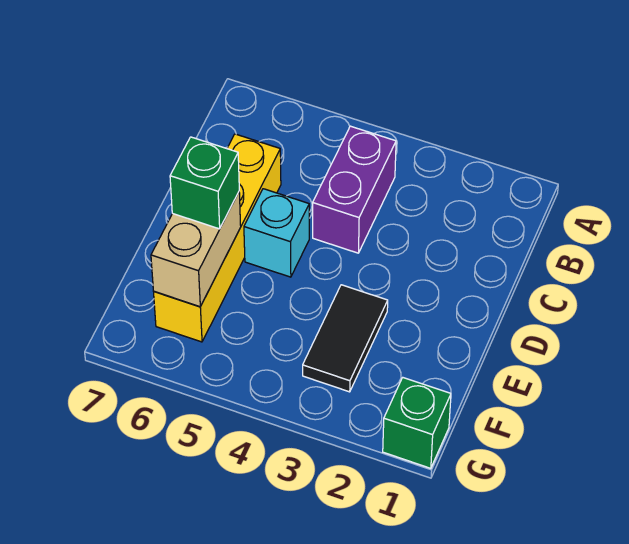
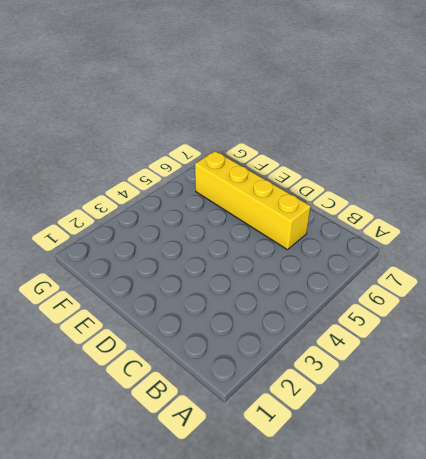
none -> purple brick B4:C4 level 1
none -> cyan brick D5 level 1

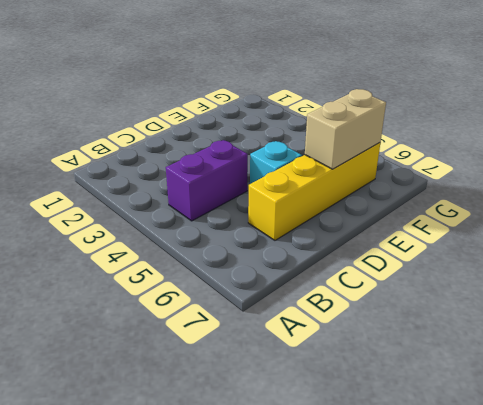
none -> black tile E3:F3 level 1
none -> green brick G1 level 1

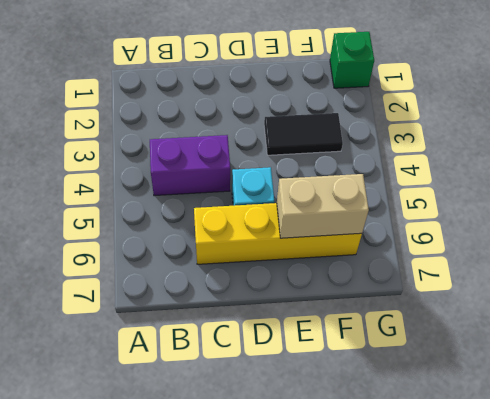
none -> green brick E6 level 3

